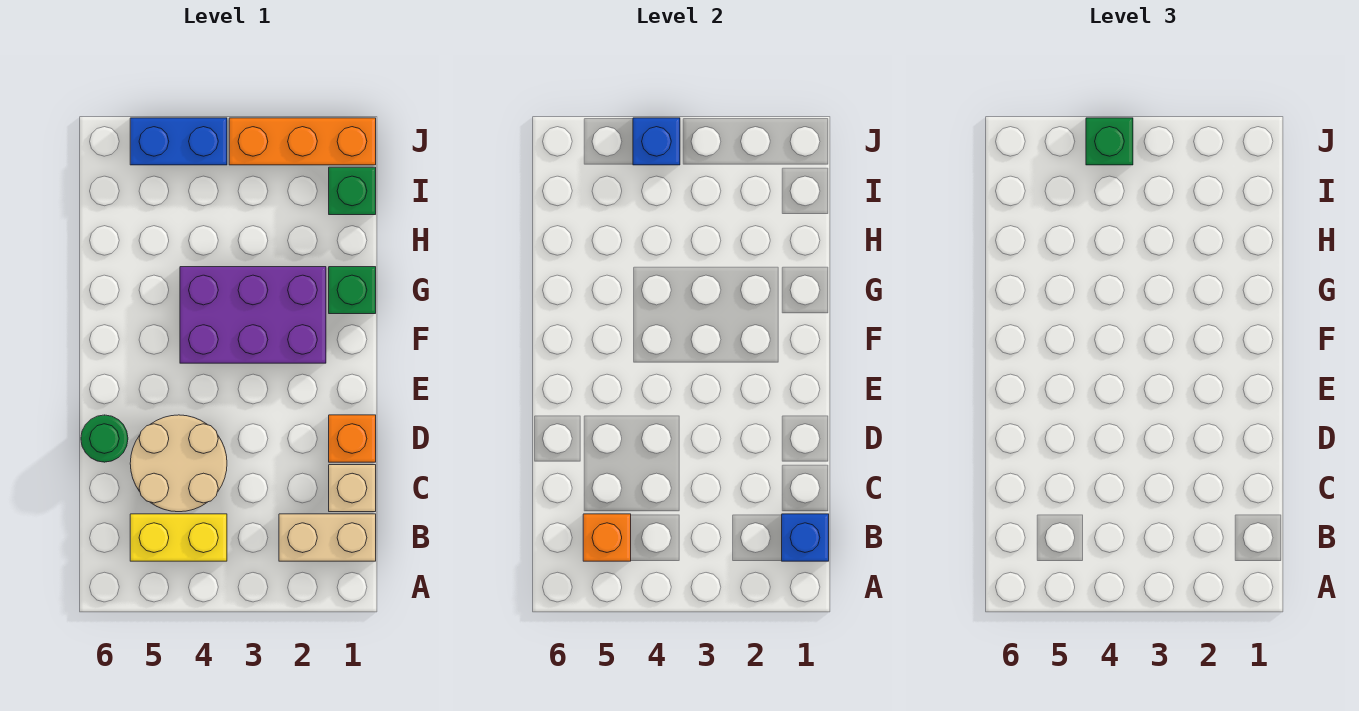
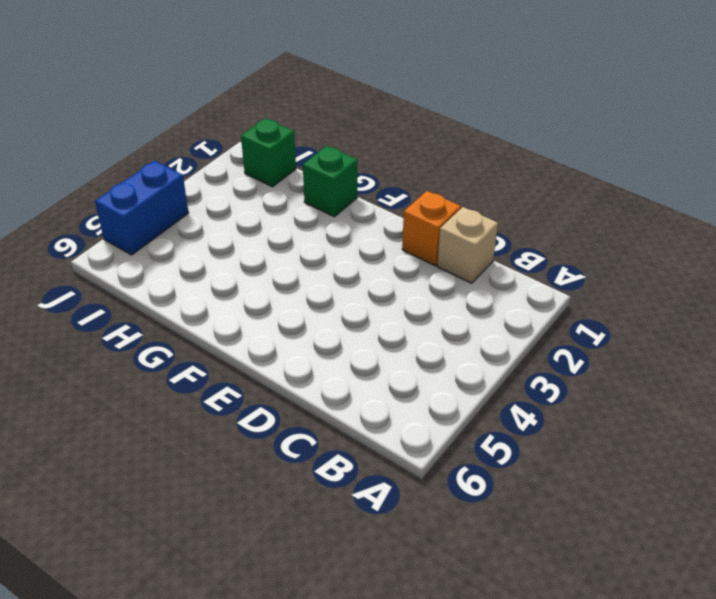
none -> tan brick B1:B2 level 1
none -> yellow brick B4:B5 level 1
none -> tan round brick C4:D5 level 1

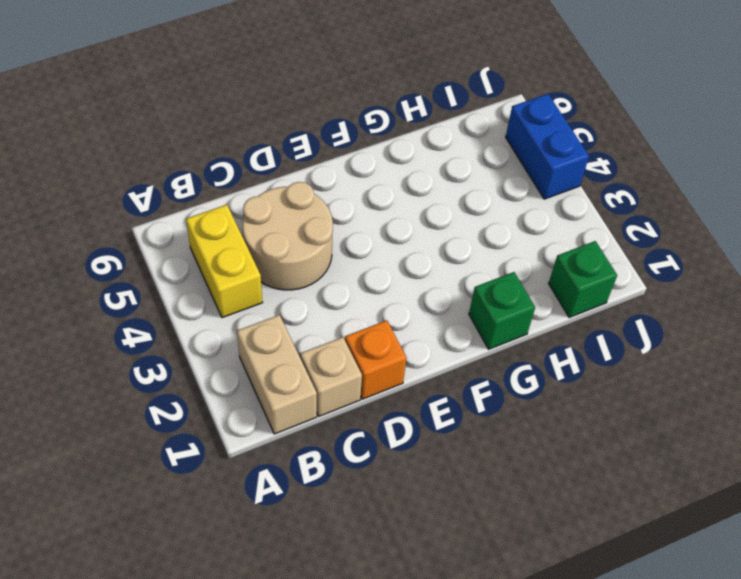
none -> green round brick D6 level 1
none -> purple brick F2:G4 level 1
none -> orange brick J1:J3 level 1

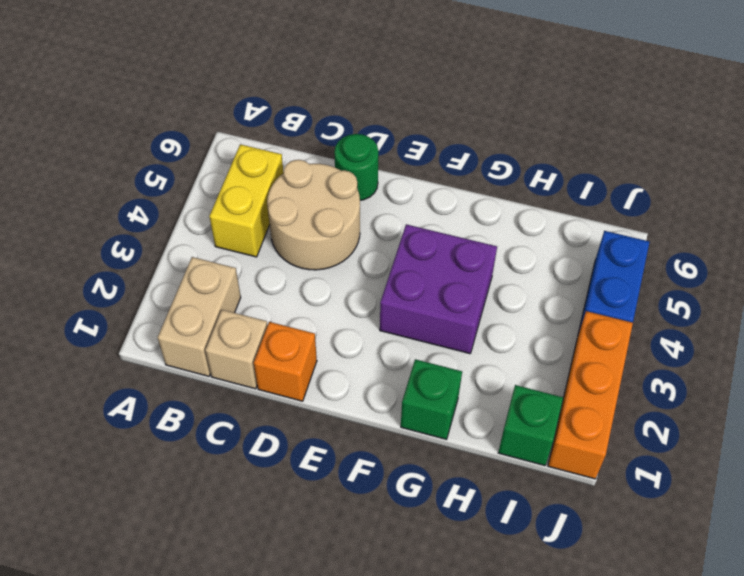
purple brick F3:G4 level 1 -> purple brick F2:G4 level 1
none -> blue brick B1 level 2
none -> orange brick B5 level 2
none -> blue brick J4 level 2

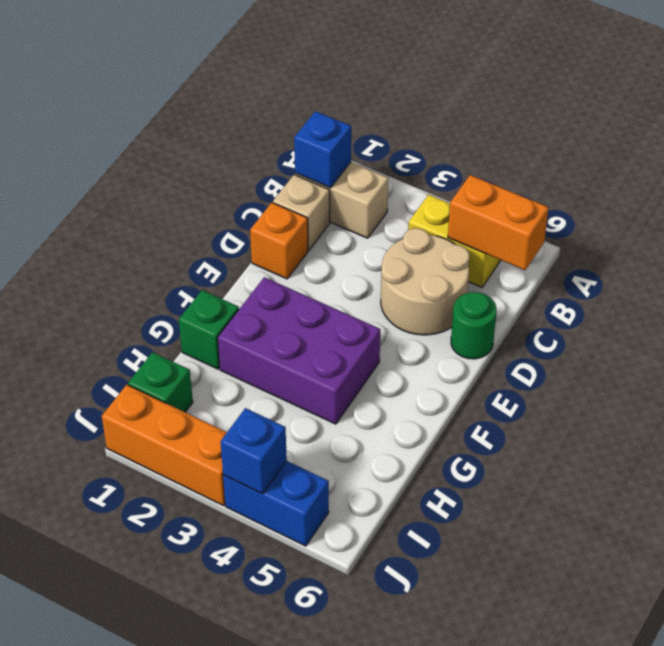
orange brick B5:B6 level 2 -> orange brick B5 level 2
none -> green brick J4 level 3

